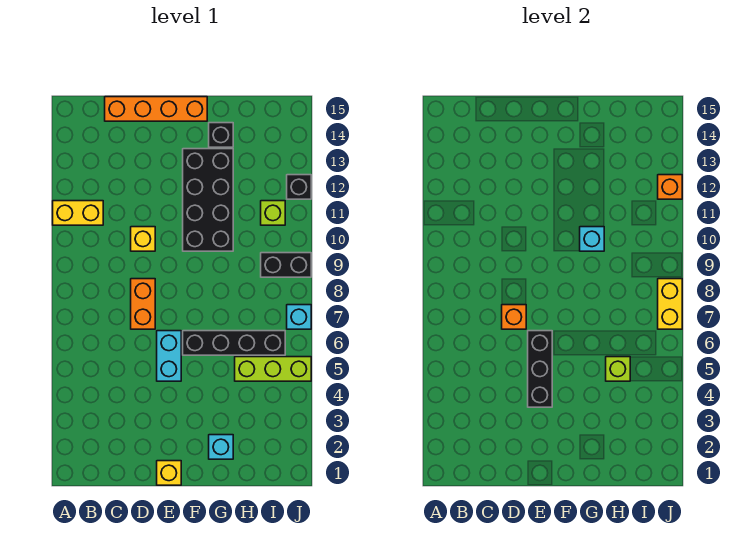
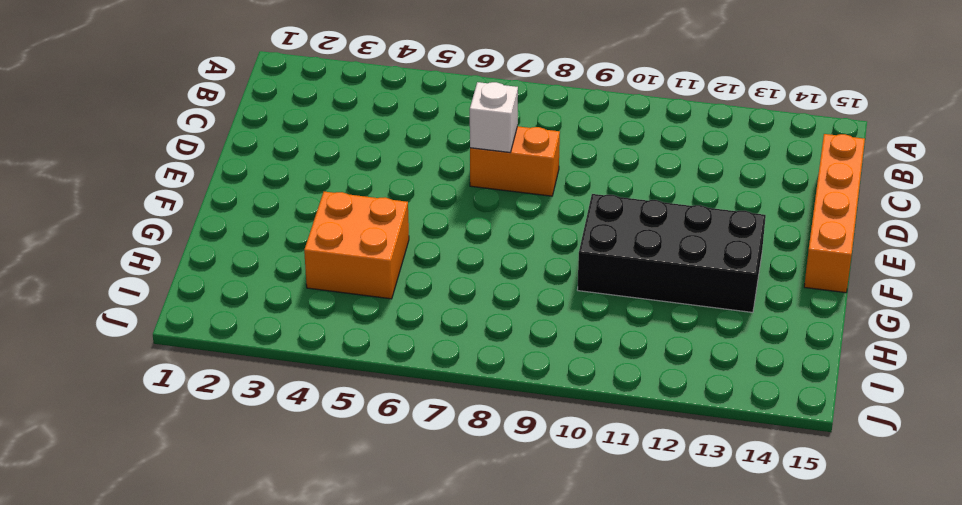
white brick D7 level 2 -> orange brick D7 level 2
orange brick G4:H5 level 1 -> lime brick H5:J5 level 1
none -> yellow brick A11:B11 level 1
none -> yellow brick D10 level 1
none -> yellow brick E1 level 1

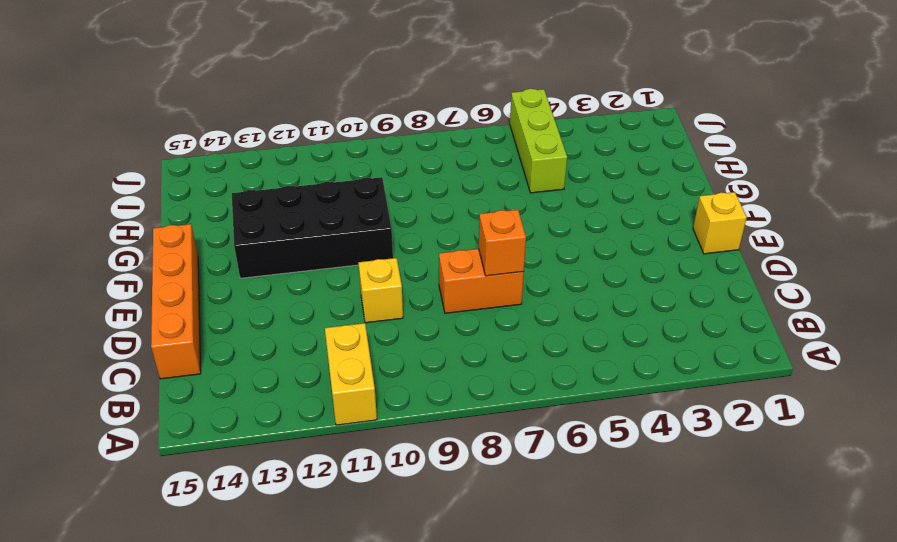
none -> cyan brick E5:E6 level 1
none -> black brick F6:I6 level 1
none -> cyan brick G2 level 1

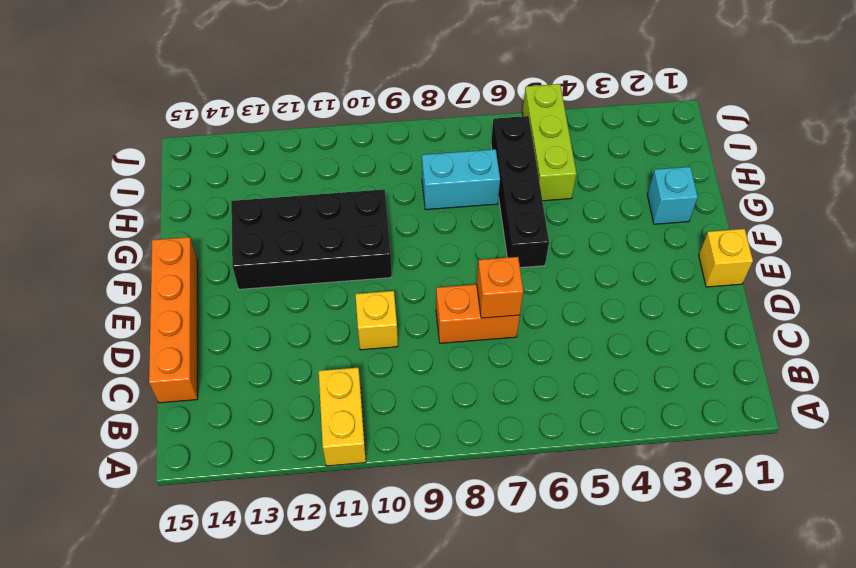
cyan brick H7:H8 level 1 -> cyan brick E5:E6 level 1
none -> black brick G14 level 1
none -> black brick I9:J9 level 1
none -> lime brick I11 level 1

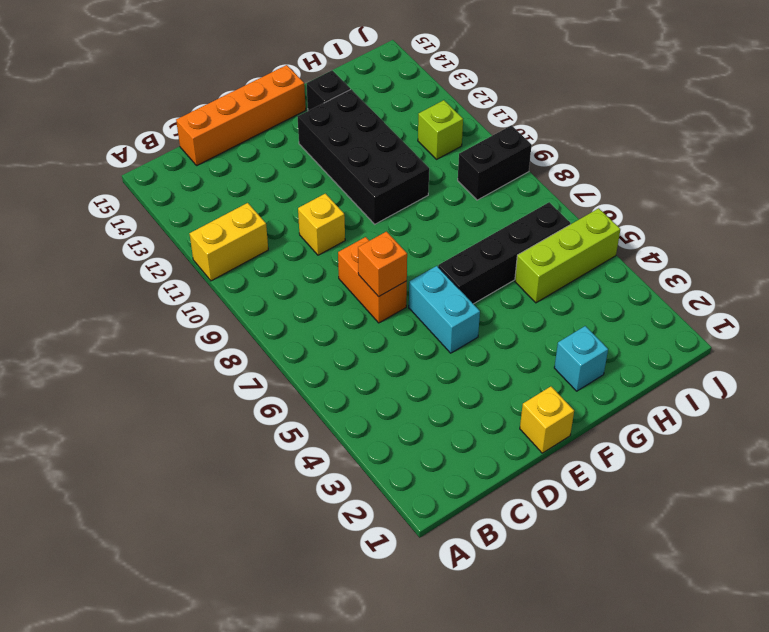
none -> cyan brick J7 level 1
none -> black brick J12 level 1
none -> black brick E4:E6 level 2

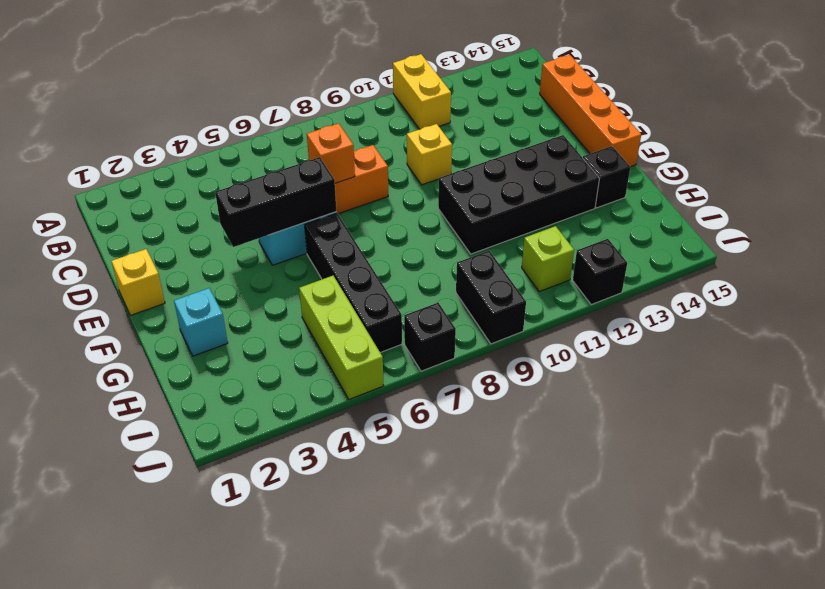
black brick J7 level 1 -> cyan brick J7 level 1
none -> cyan brick G10 level 2
none -> lime brick H5 level 2
none -> yellow brick J7:J8 level 2

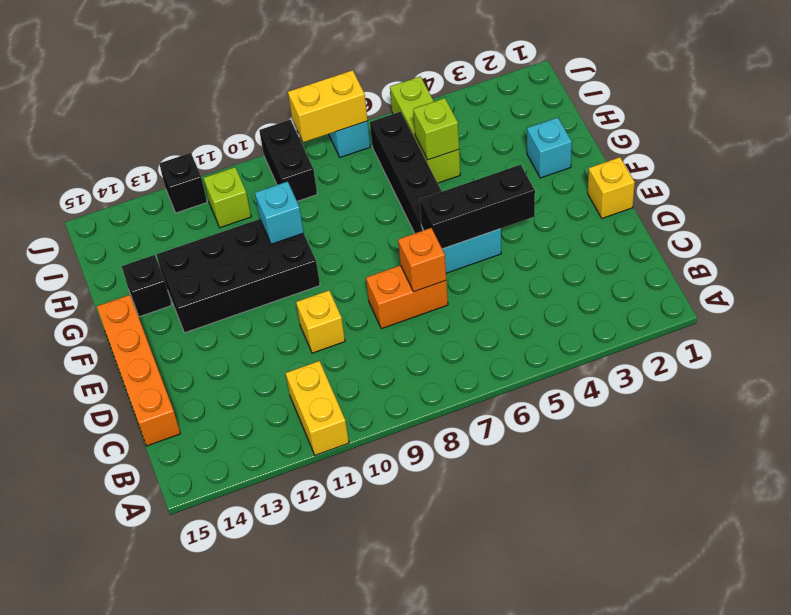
none -> orange brick J12 level 2

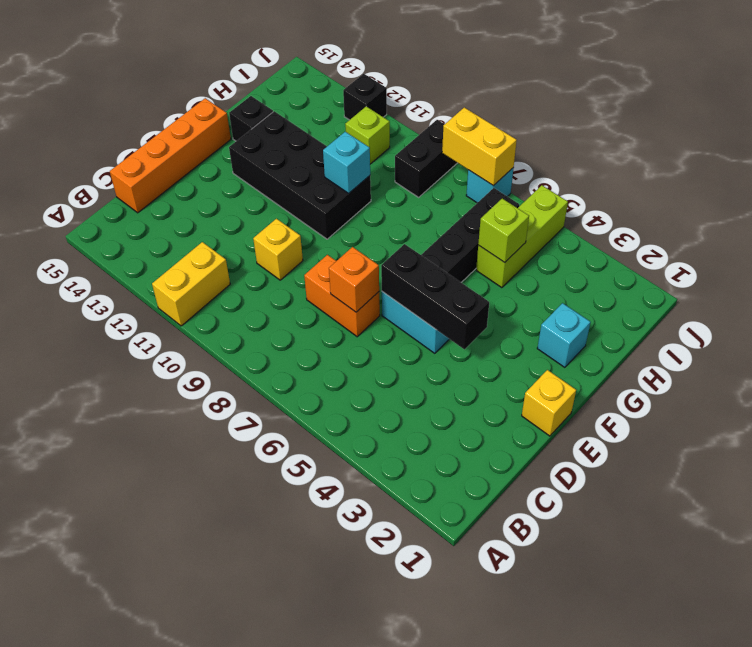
none -> orange brick J12 level 2

